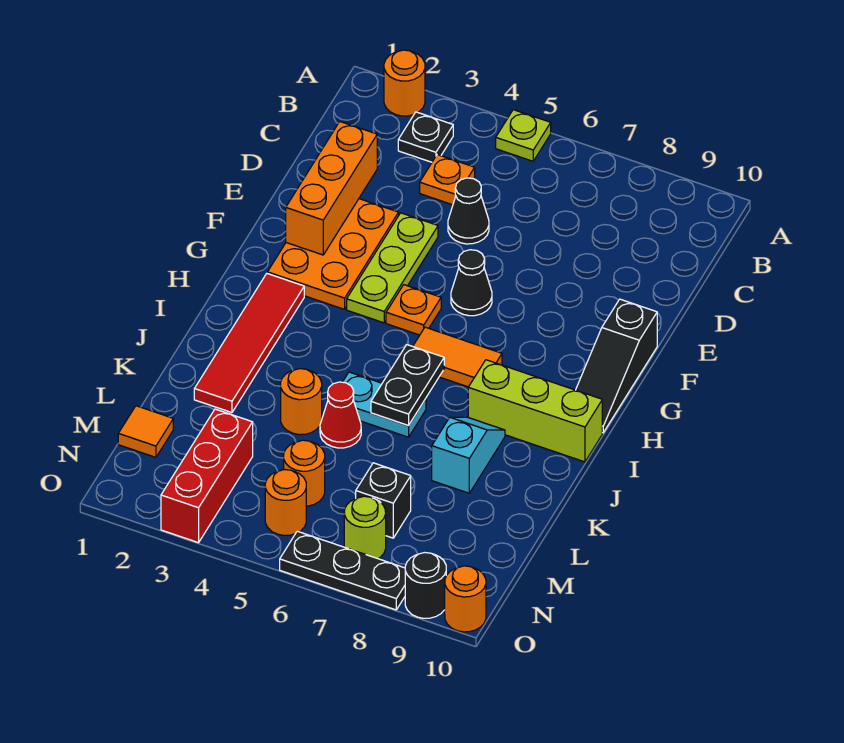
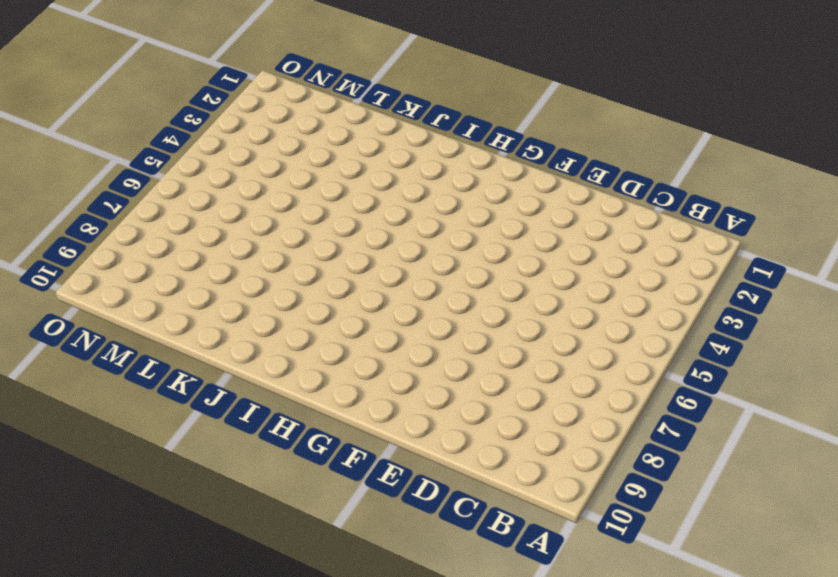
none -> orange round brick A2 level 1
none -> lime plate A5 level 1
none -> black plate B3 level 1

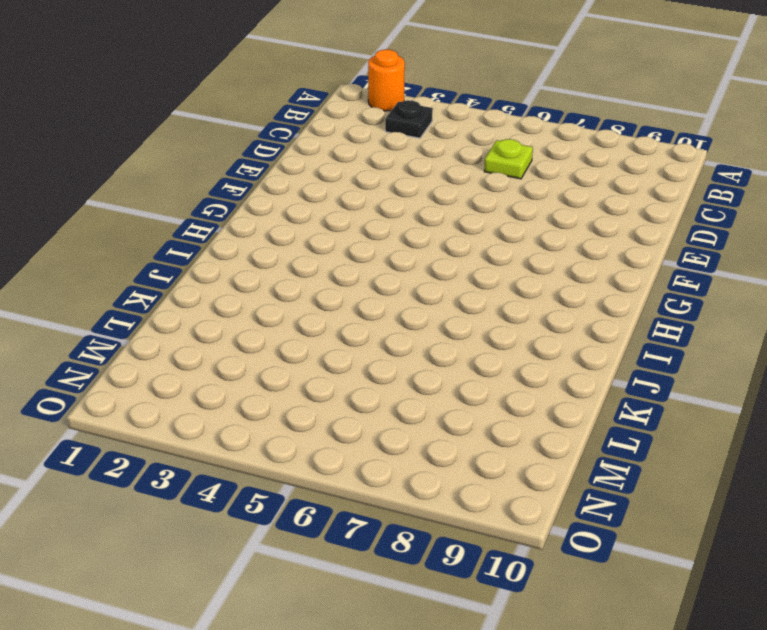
lime plate C6 level 1 -> lime plate A5 level 1
none -> orange plate C4 level 1
none -> black cone D5 level 1
none -> orange plate E2:G3 level 1

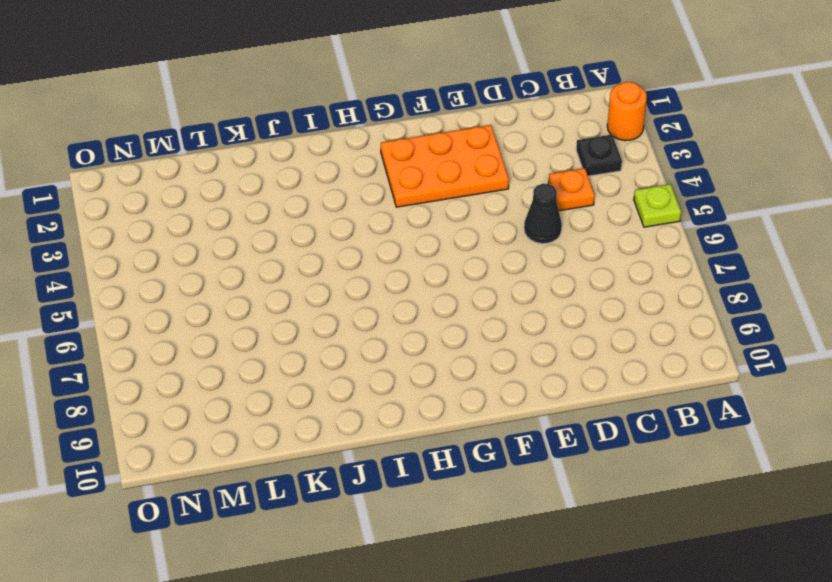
none -> lime plate E4:G4 level 1
none -> black cone F6 level 1
none -> black slope F10:H10 level 1 top F

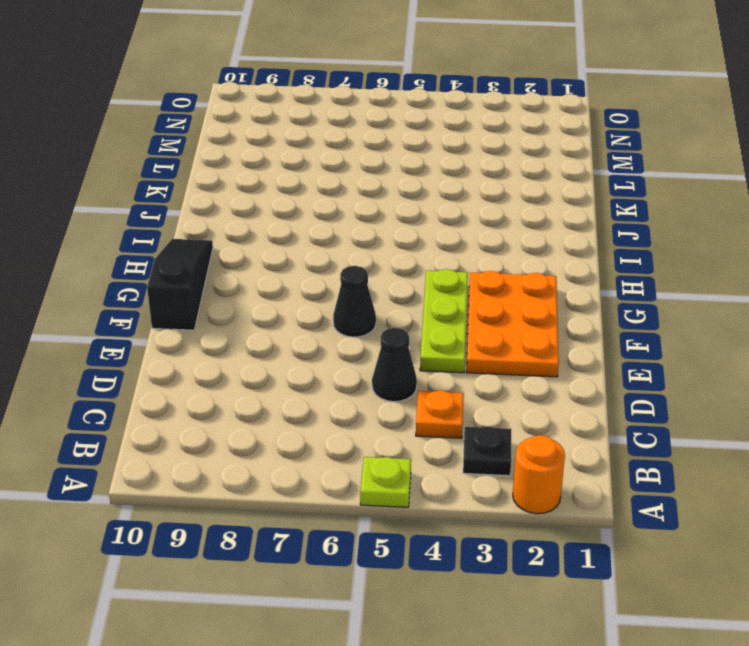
none -> orange plate G5 level 1
none -> red tile H2:K2 level 1
none -> orange tile H6:H7 level 1

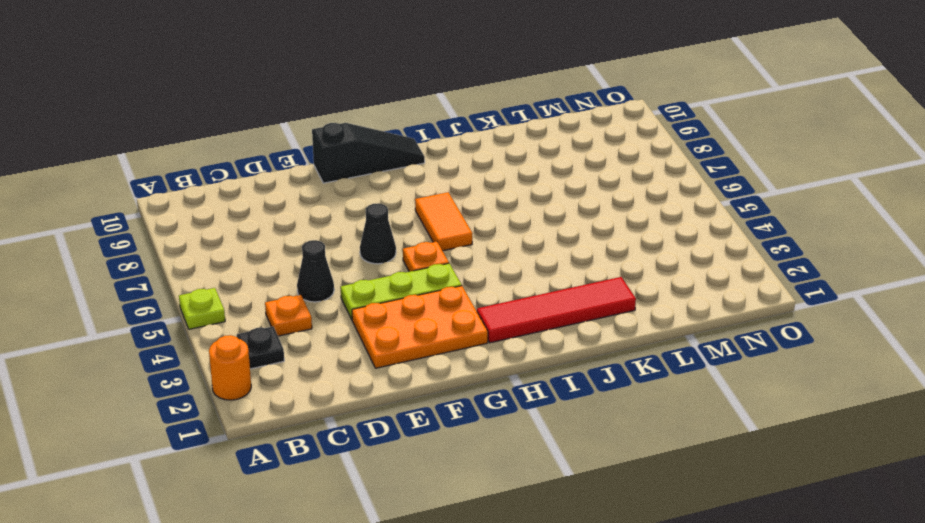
none -> lime brick I8:I10 level 1
none -> cyan plate J5:J6 level 1
none -> cyan slope J8:K8 level 1 top K

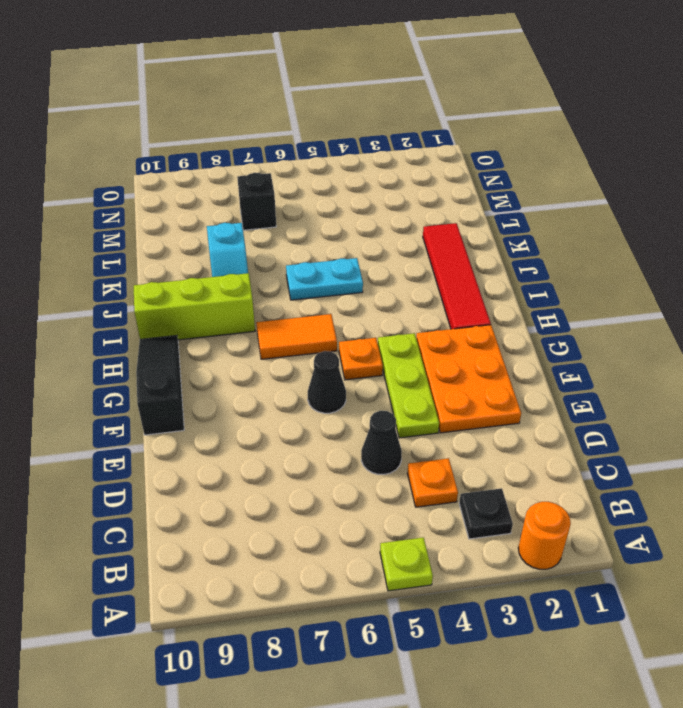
none -> orange round brick K4 level 1
none -> red cone K5 level 1
none -> orange tile M1 level 1

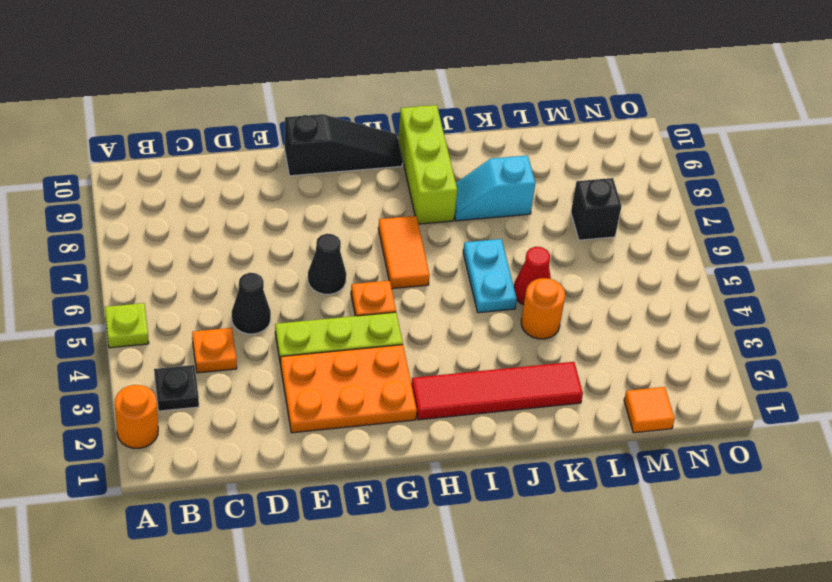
none -> red brick M3:O3 level 1
none -> orange round brick M5 level 1
none -> orange round brick N5 level 1

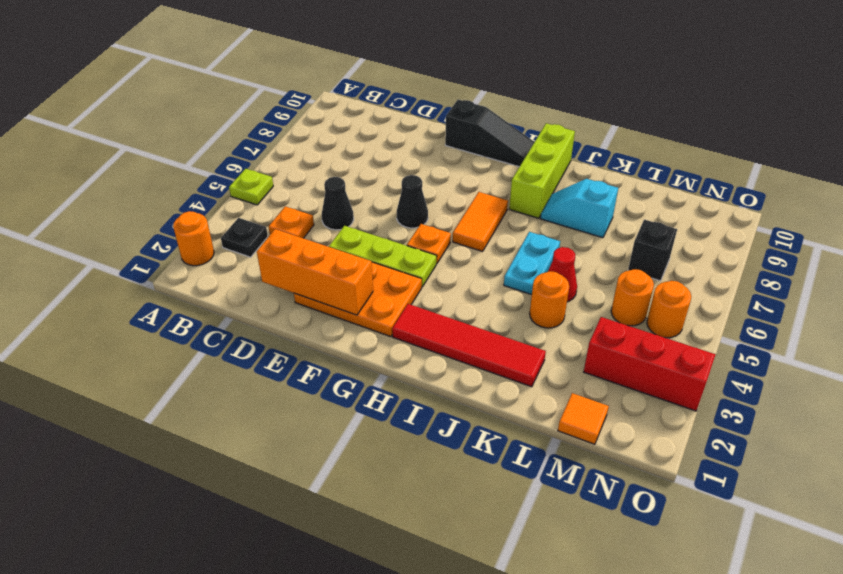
none -> lime round brick N7 level 1
none -> black plate O6:O8 level 1
none -> black round brick O9 level 1

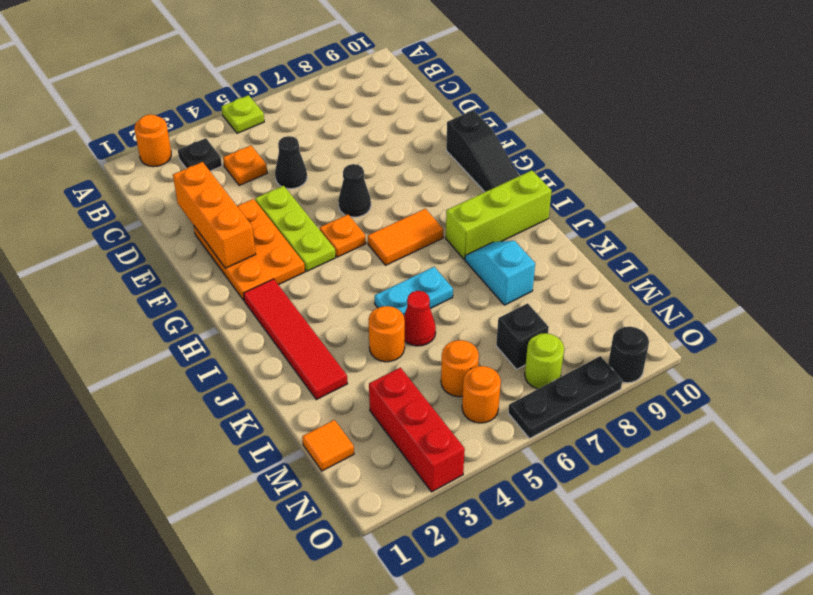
none -> orange round brick O10 level 1
none -> black plate I6:J6 level 2

